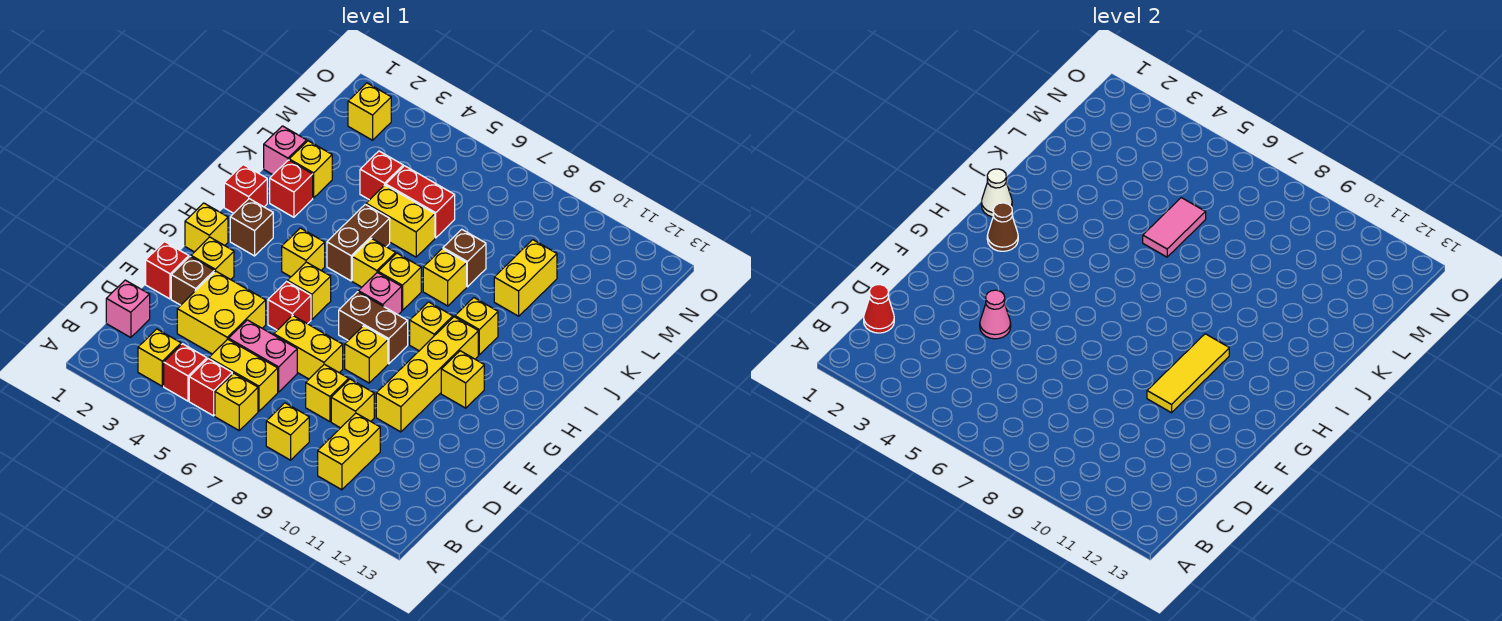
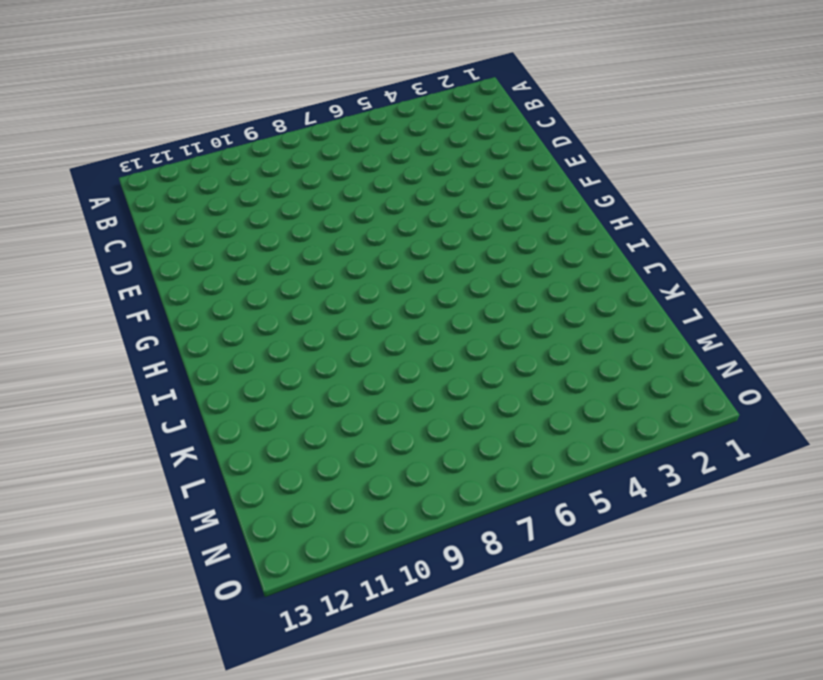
none -> yellow brick B3 level 1
none -> red brick B4 level 1
none -> red brick B5 level 1
none -> yellow brick B6 level 1

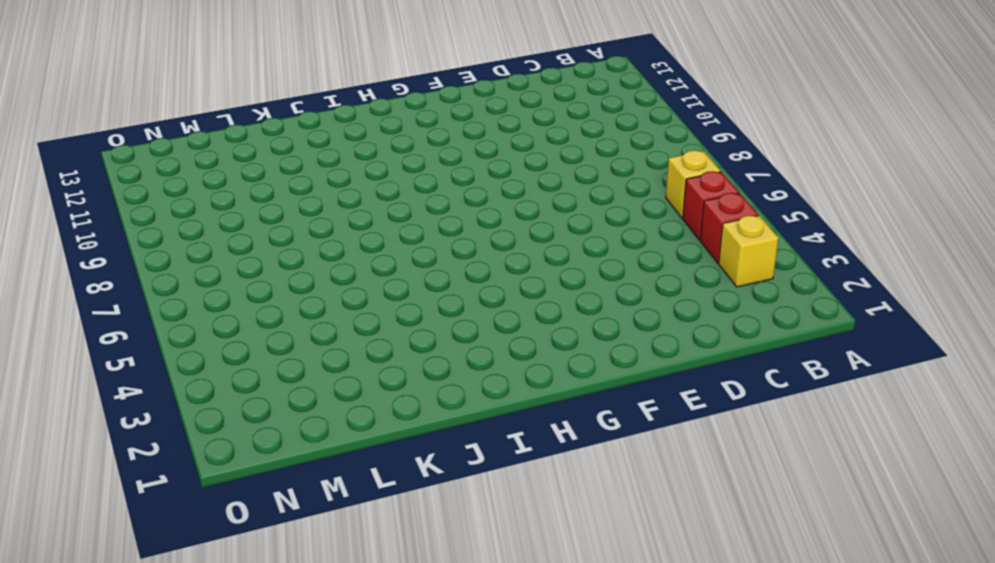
none -> yellow brick B8 level 1
none -> yellow brick B10:C10 level 1
none -> pink brick C1 level 1
none -> yellow brick C5:C6 level 1

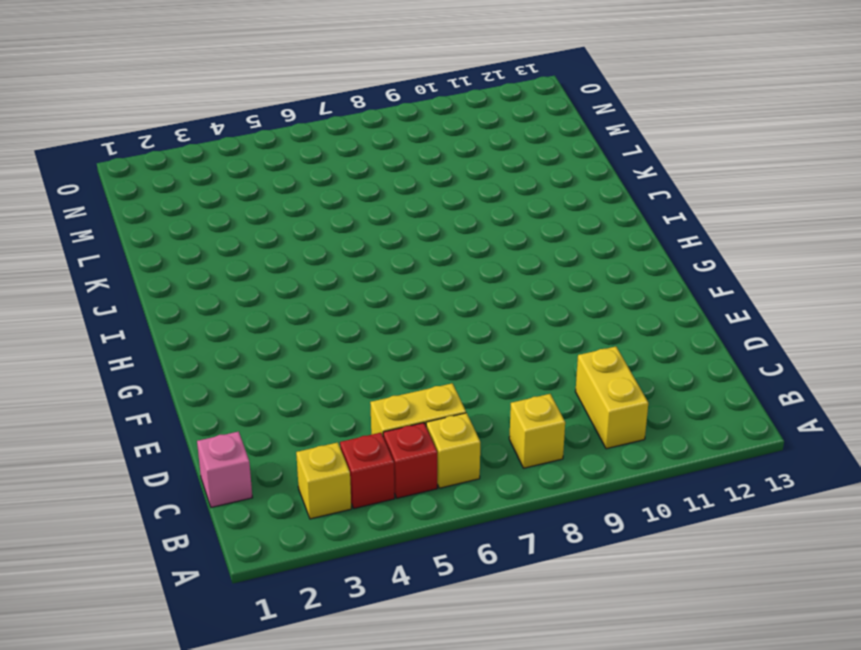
none -> yellow brick D3:E4 level 1
none -> pink brick D5:D6 level 1
none -> yellow brick D8 level 1
none -> yellow brick D9 level 1

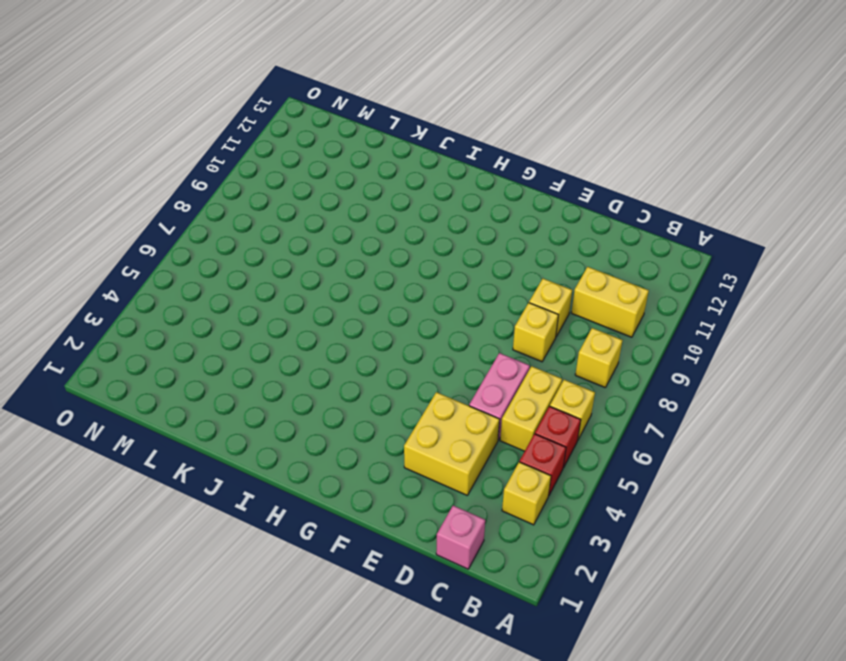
none -> red brick E1 level 1
none -> brown brick E2 level 1
none -> yellow brick E6:E7 level 1
none -> yellow brick E10:H10 level 1

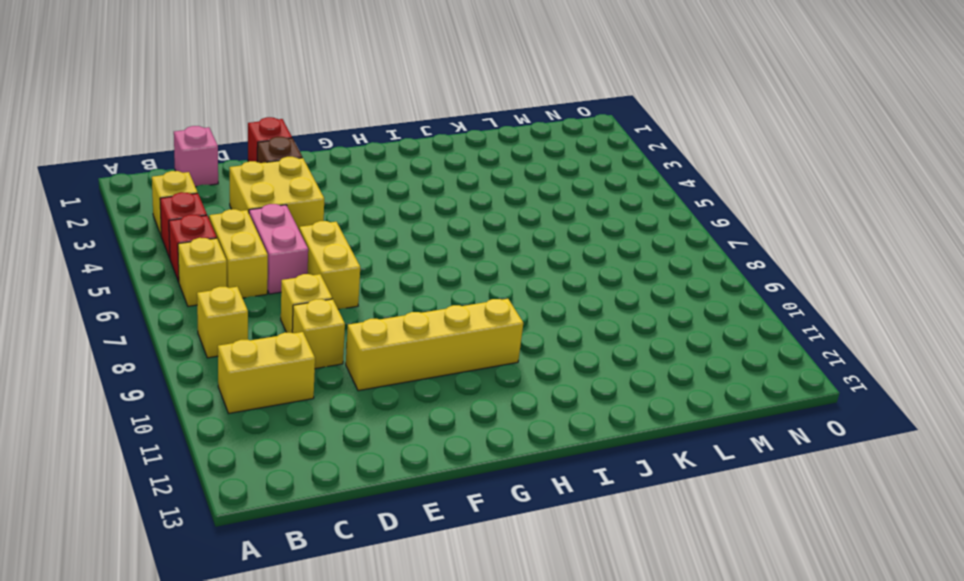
none -> yellow brick F2 level 1
none -> red brick F5 level 1
none -> yellow brick F8 level 1
none -> yellow brick G1 level 1

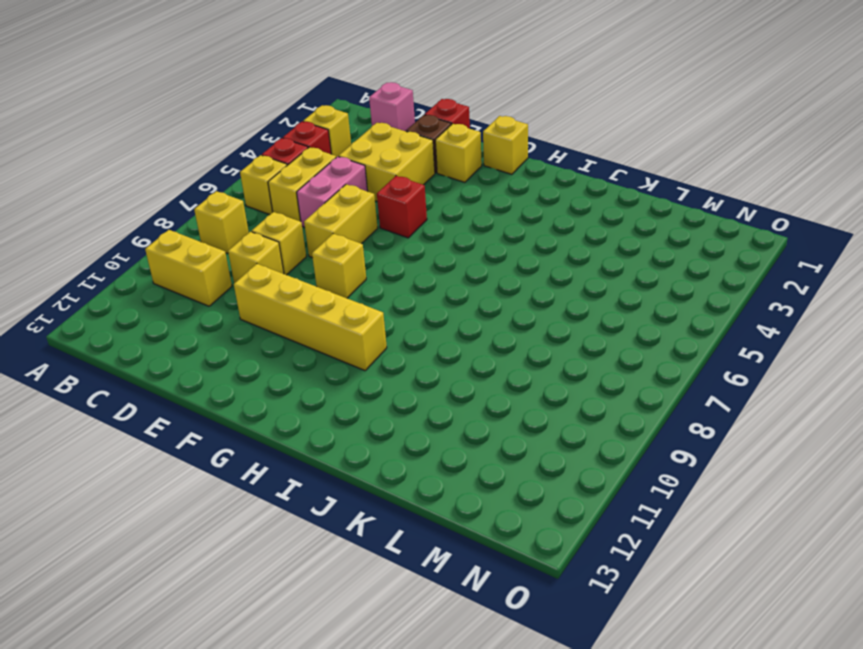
none -> yellow brick G5 level 1
none -> brown brick G7:G8 level 1
none -> yellow brick G11 level 1
none -> brown brick H2 level 1

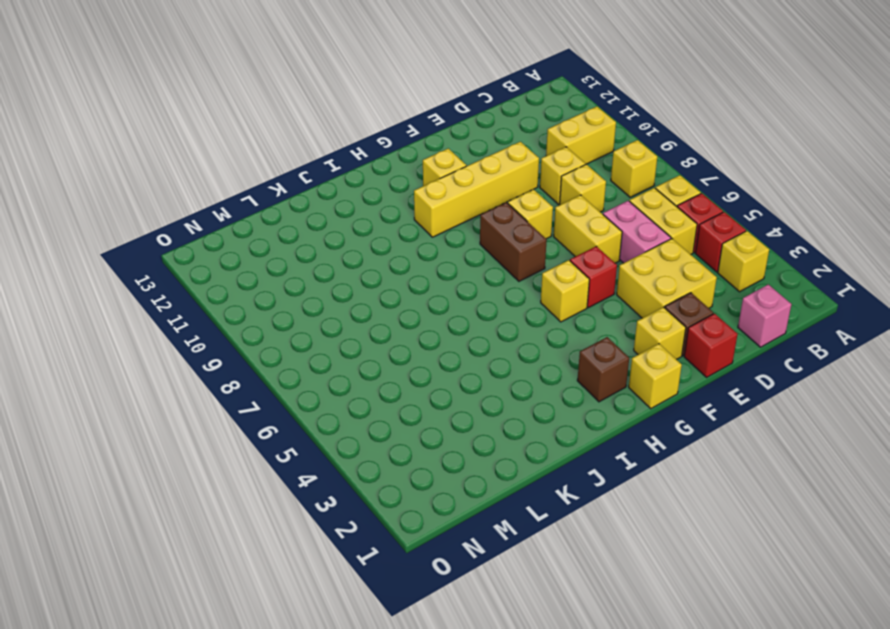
none -> yellow brick H4 level 1
none -> pink brick H7 level 1
none -> yellow brick H9 level 1
none -> red brick I1 level 1

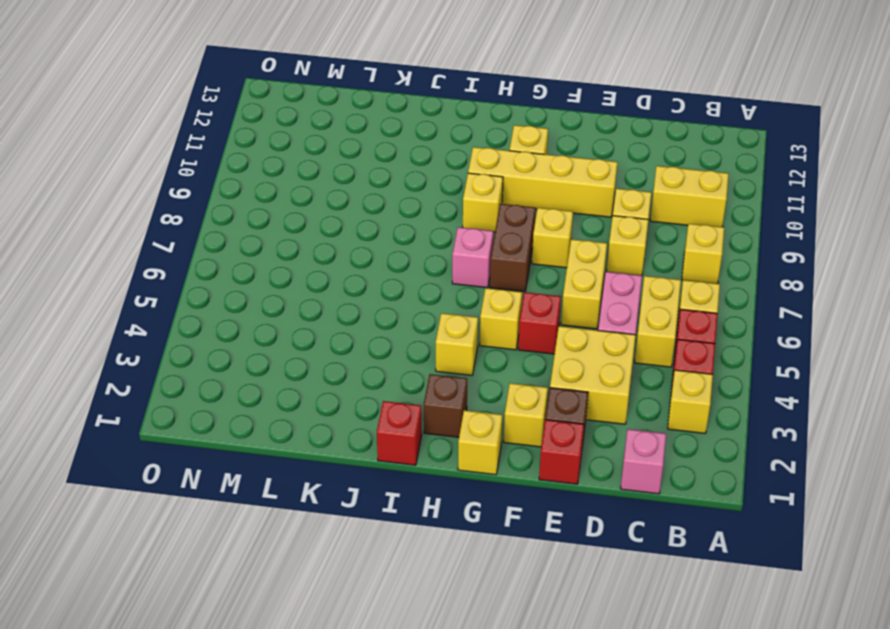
none -> brown brick I5:J5 level 1
none -> yellow brick I6 level 1
none -> yellow brick I7 level 1
none -> yellow brick I10 level 1

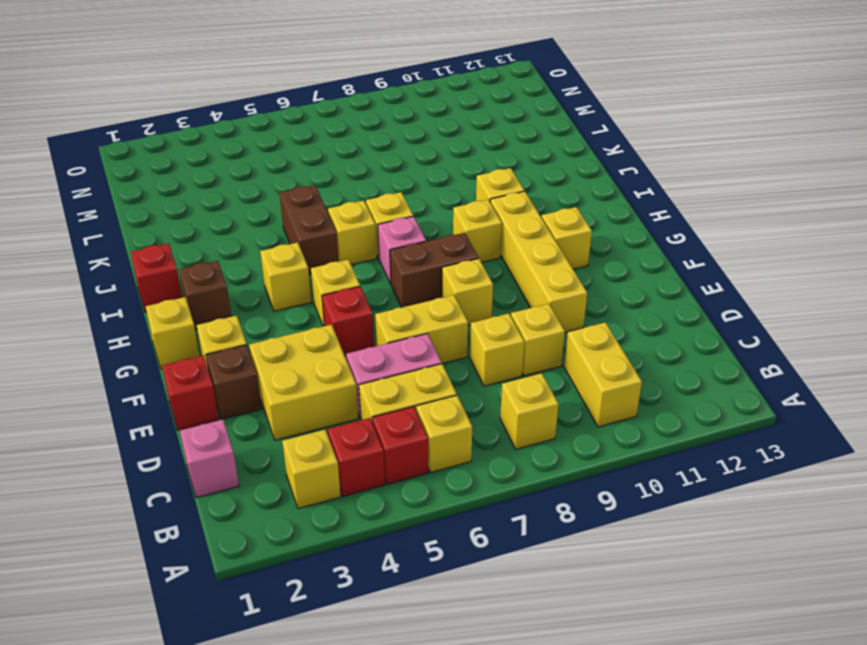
none -> red brick J2 level 1
none -> yellow brick J8 level 1
none -> pink brick K1 level 1
none -> yellow brick K2 level 1

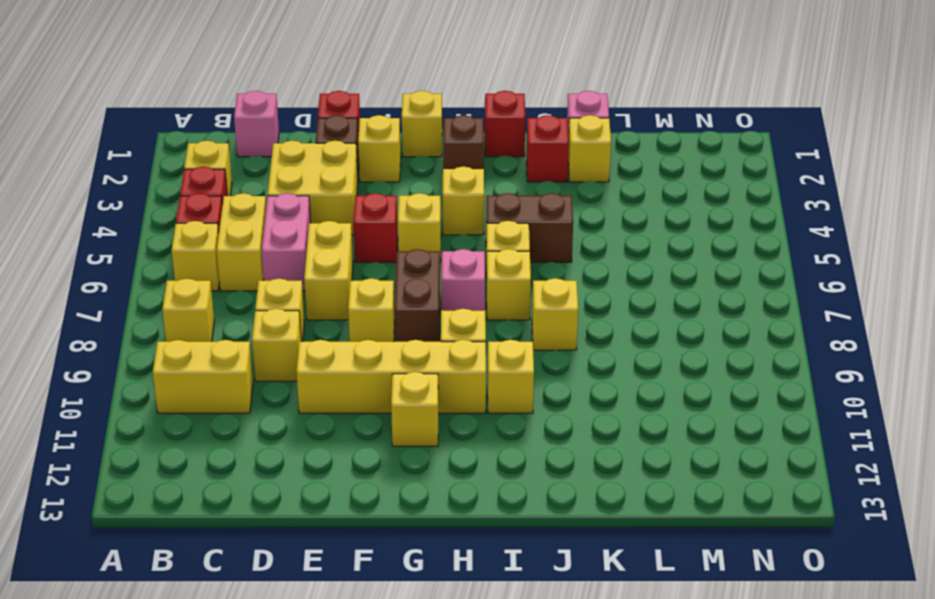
none -> yellow brick K5:K6 level 1
none -> brown brick K8 level 1
none -> yellow brick K10:L10 level 1
none -> red brick L4 level 1

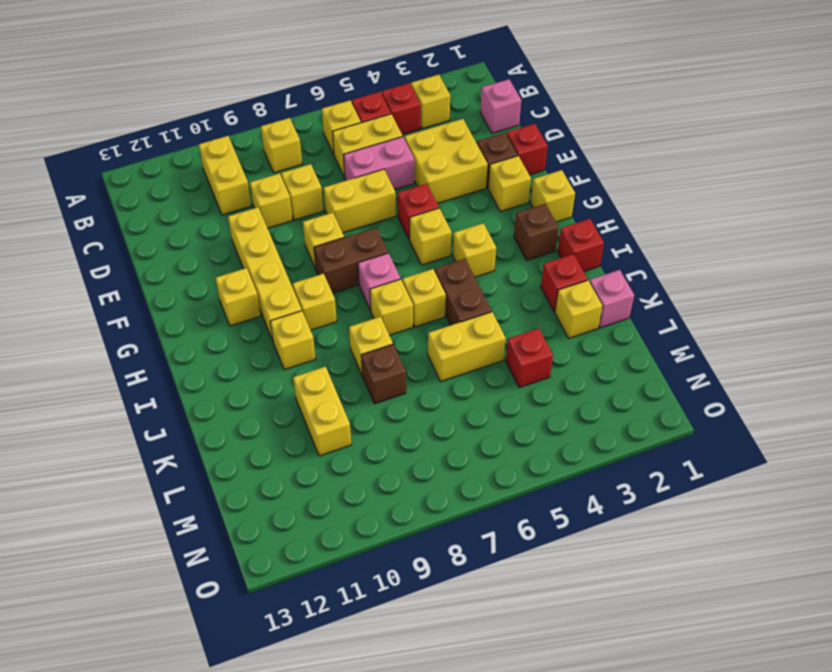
none -> red brick L5:L6 level 1
none -> yellow brick N2 level 1
none -> red cone C1 level 2
none -> pink cone E4 level 2

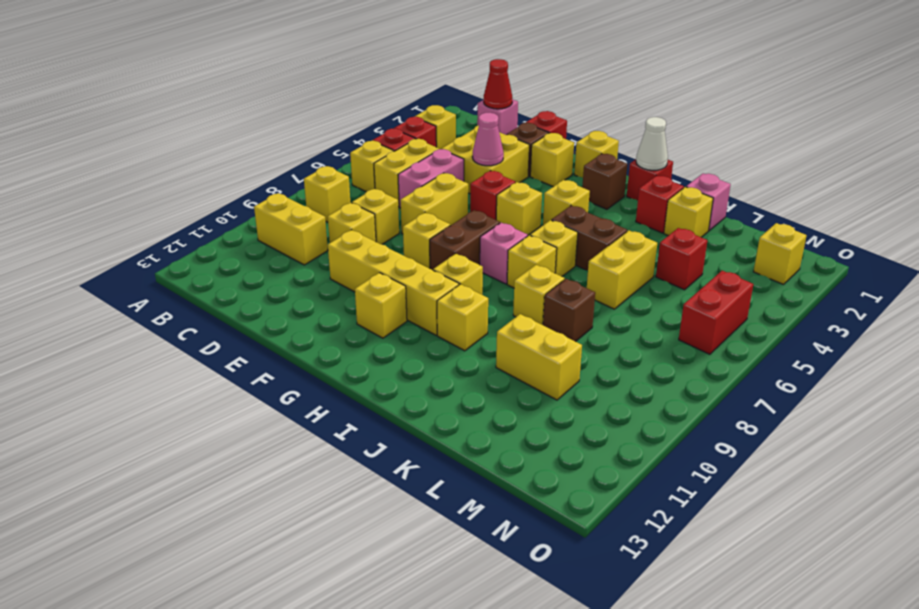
red brick N5:N6 level 1 -> red brick L5:L6 level 1
none -> yellow tile F10:H10 level 2
none -> brown cone H2 level 2
none -> pink tile K6:L6 level 2

